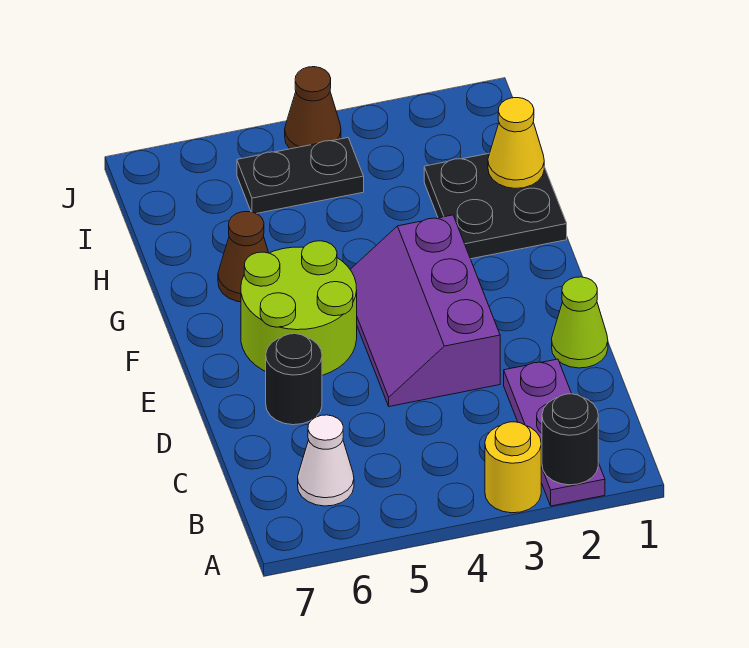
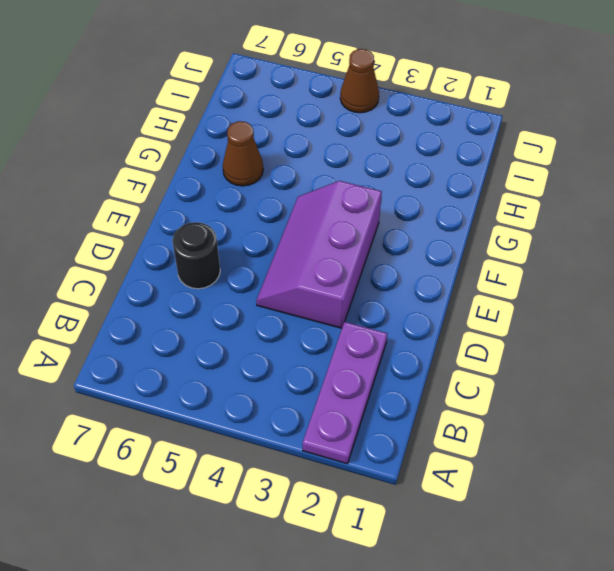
none -> yellow round brick A3 level 1
none -> white cone B6 level 1
none -> lime cone D1 level 1

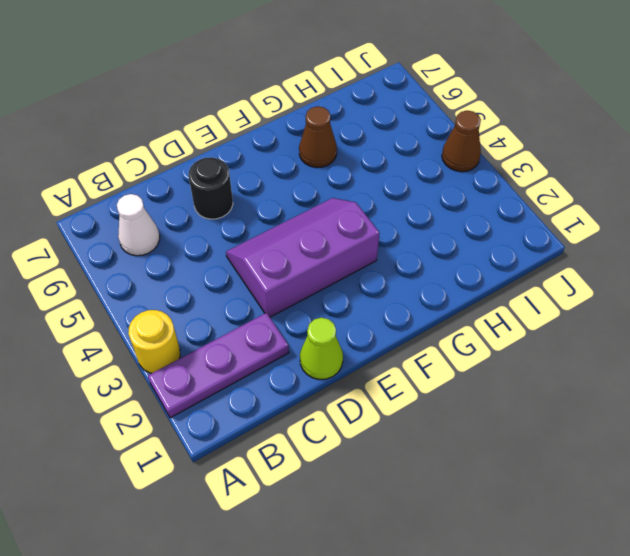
none -> lime round brick E5:F6 level 1
none -> black plate G1:H2 level 1
none -> black plate I4:I5 level 1

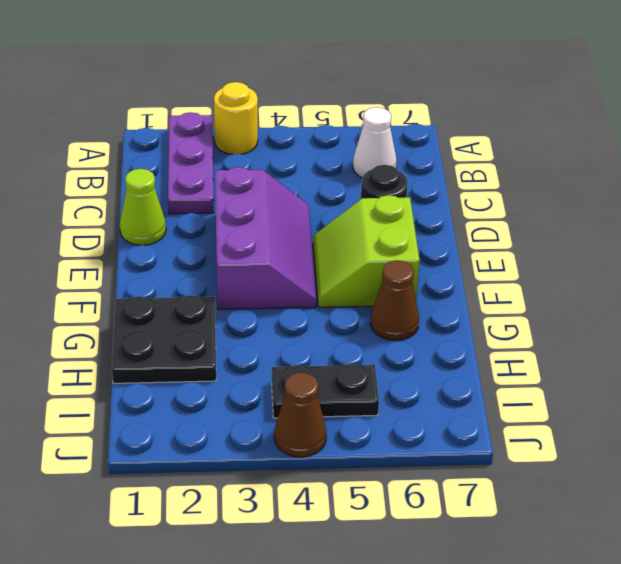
lime slope E5:F6 level 1 top 6 -> lime round brick E5:F6 level 1
none -> black round brick A2 level 2
none -> yellow cone H1 level 2

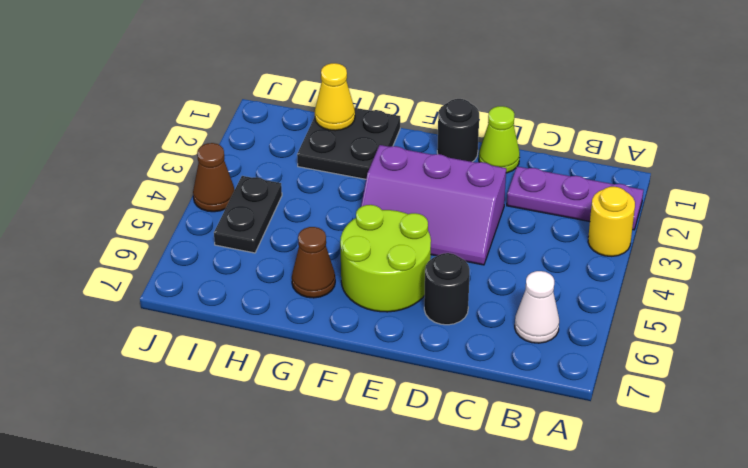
black round brick E1 level 1 -> black round brick A2 level 2

